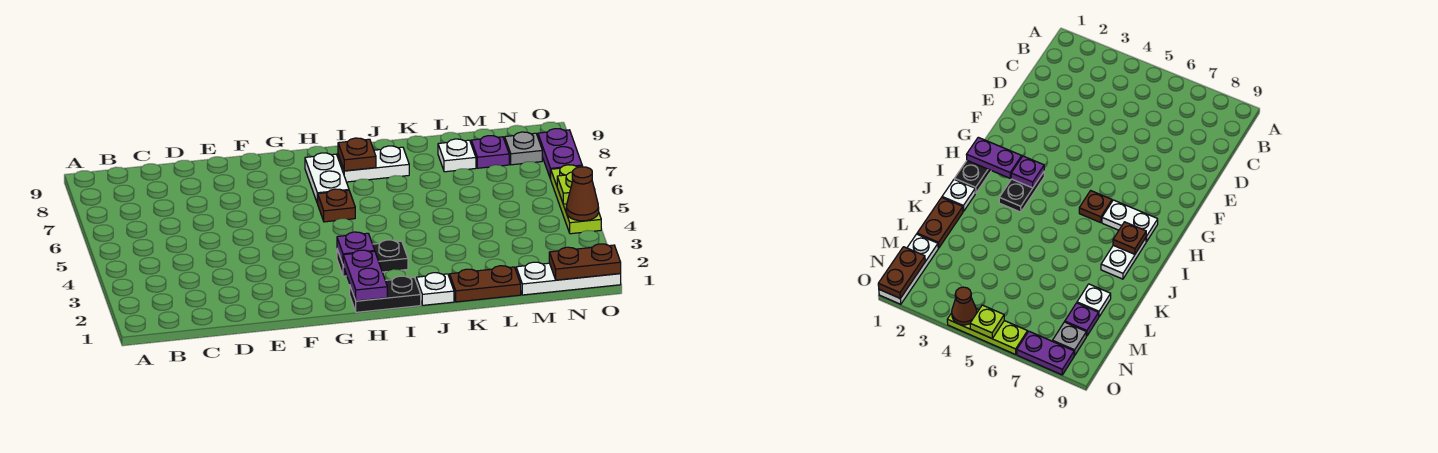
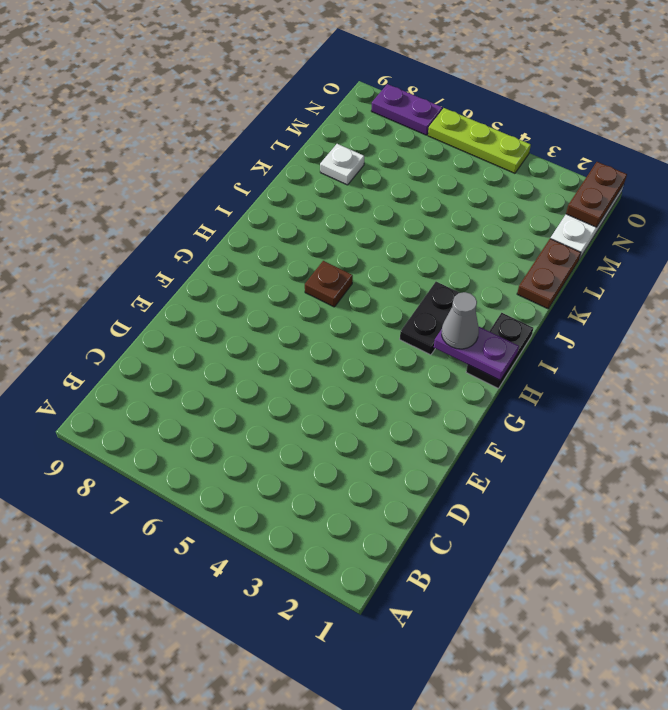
grey cone H2 level 3 -> none
none -> white plate H7:H8 level 1
none -> white plate I8:J8 level 1
none -> white plate J1 level 1

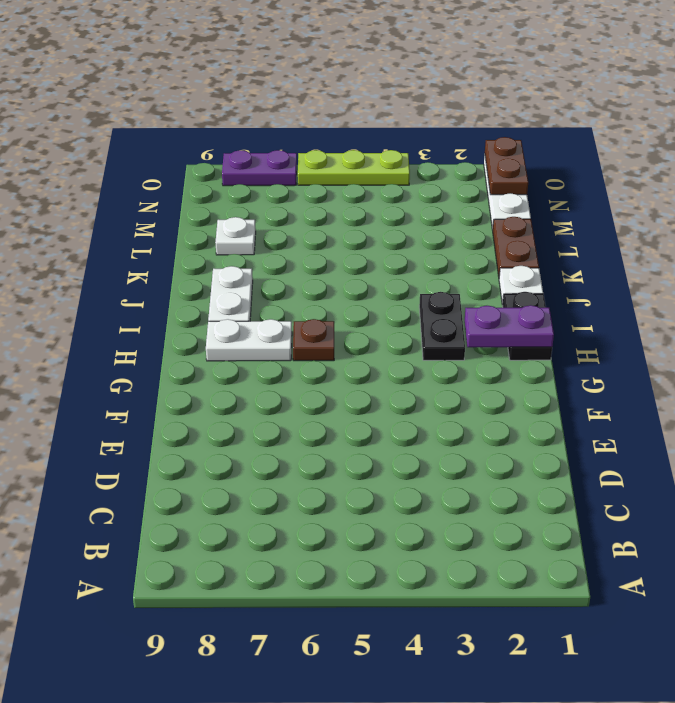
none -> purple plate M8 level 1
none -> grey plate N8 level 1
none -> purple plate H3 level 2

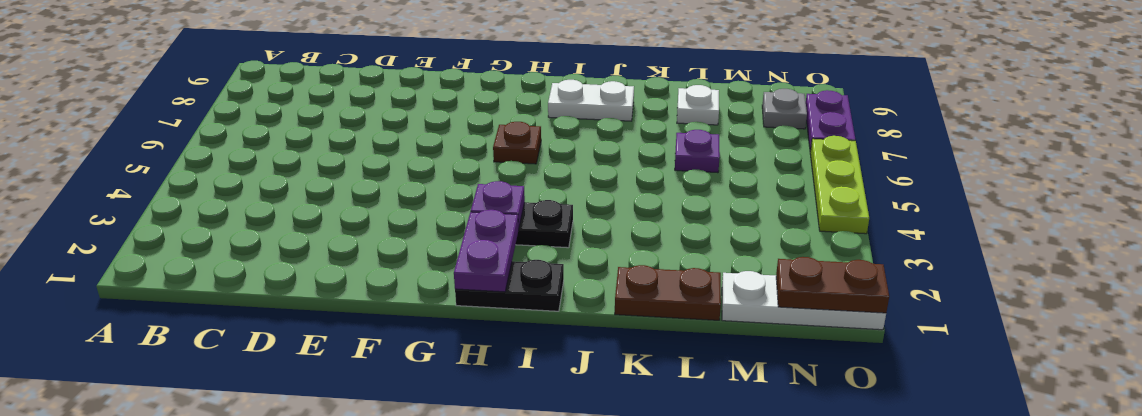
purple plate L6 level 1 -> purple plate M8 level 1
none -> white plate H7:H8 level 1
none -> white plate J1 level 1
none -> brown plate I8 level 2

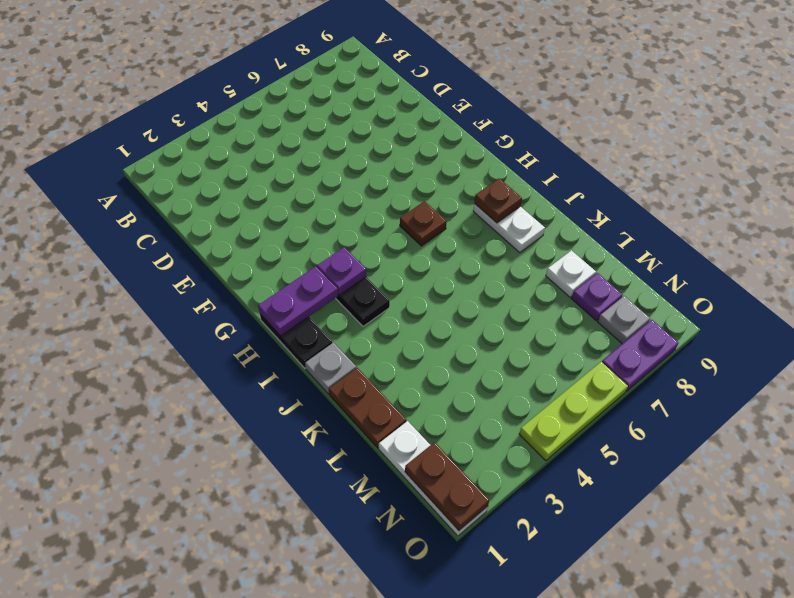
grey plate J1 level 1 -> white plate J1 level 1
none -> white plate H7:H8 level 1
none -> brown cone O4 level 2
none -> lime plate O5 level 2

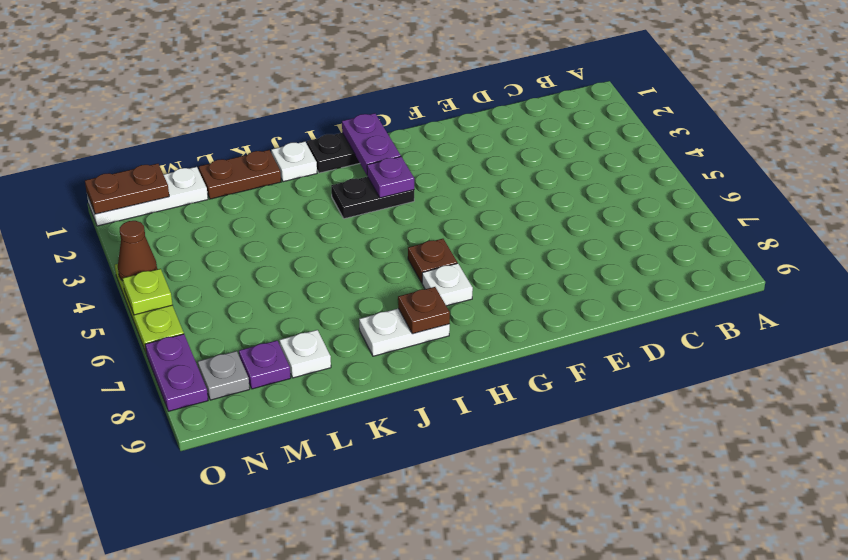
white plate H7 level 1 -> white plate H7:H8 level 1

